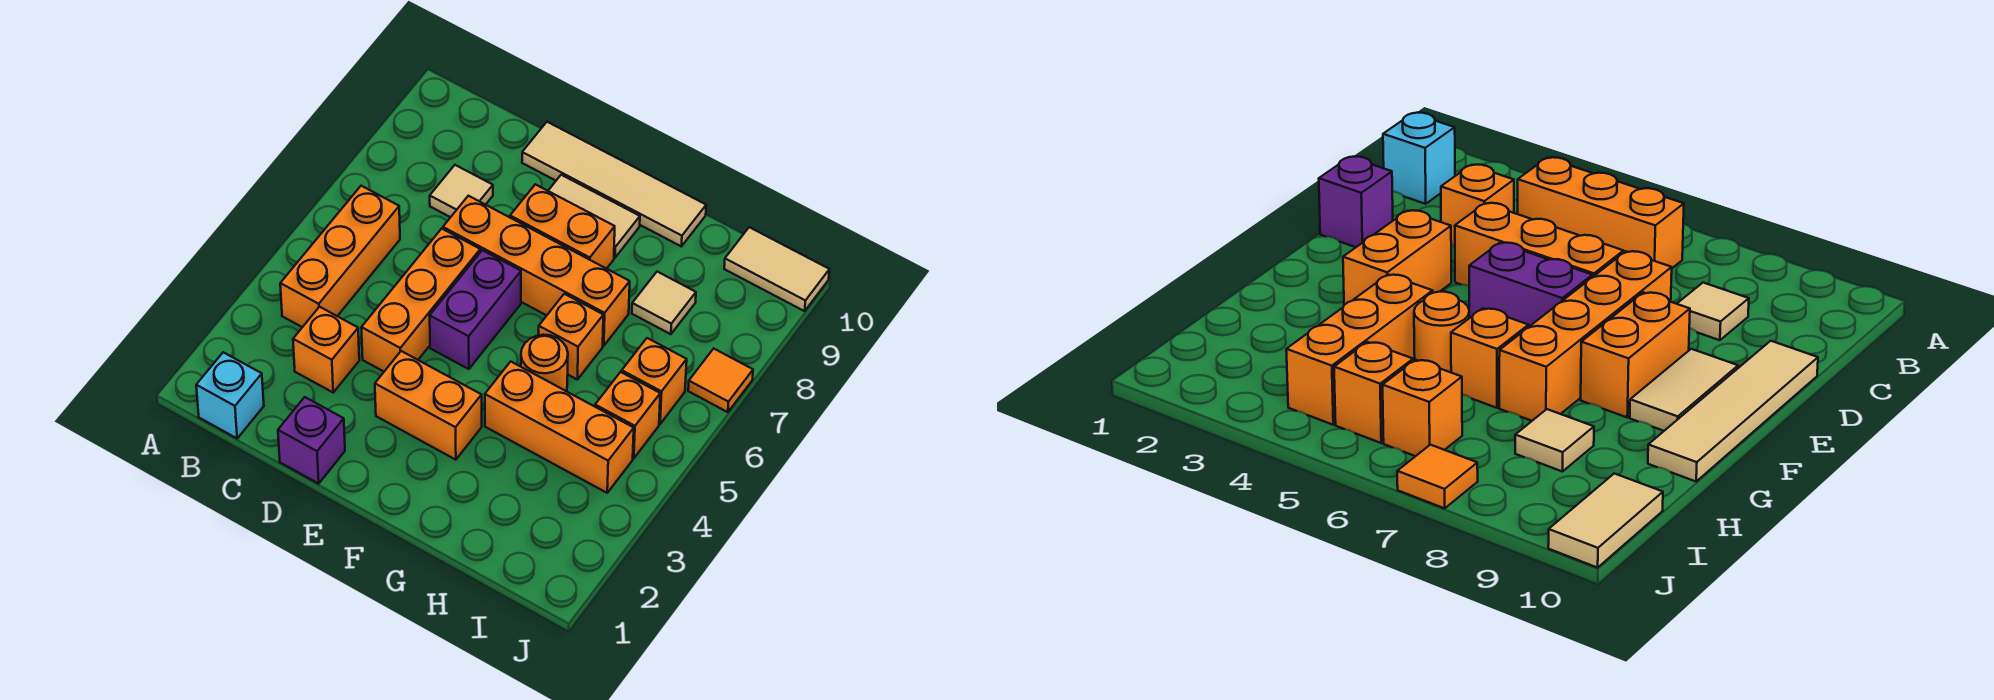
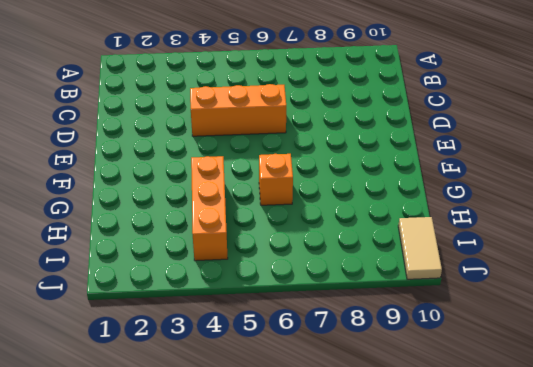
none -> cyan brick B1 level 1
none -> orange brick B4:B6 level 1
none -> orange brick C3 level 1

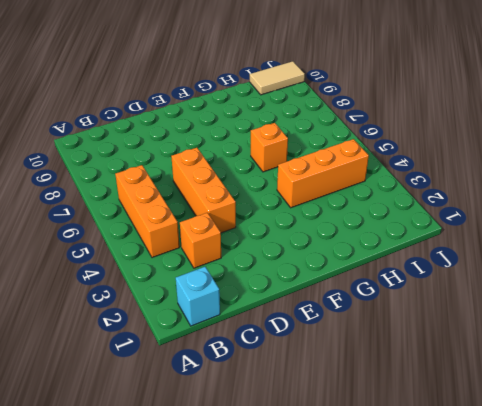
none -> tan tile C8 level 1
none -> purple brick D1 level 1
none -> orange brick D7:G7 level 1

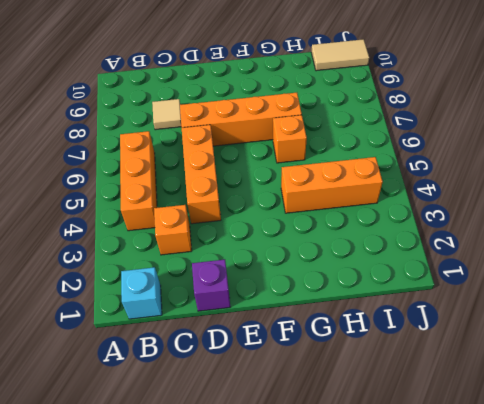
none -> tan tile D10:G10 level 1
none -> orange brick E3:F3 level 1
none -> purple brick E5:E6 level 1

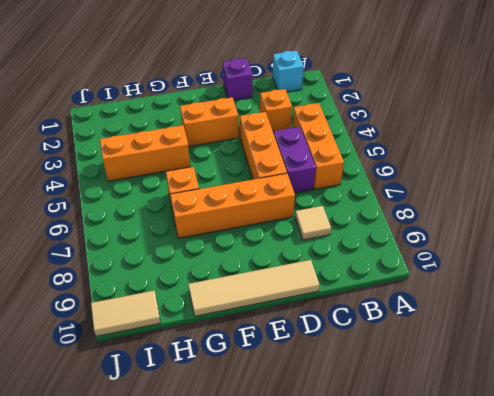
purple brick C5:C6 level 1 -> purple brick E5:E6 level 1
none -> orange brick E8:F8 level 1
none -> tan tile E9:F9 level 1
none -> orange round brick G5 level 1

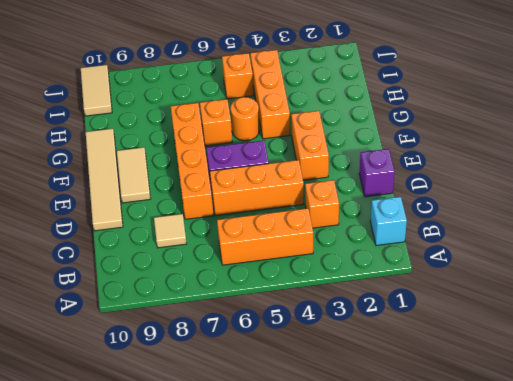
none -> orange brick E8:F8 level 1
none -> tan tile H8 level 1
none -> orange brick I6 level 1

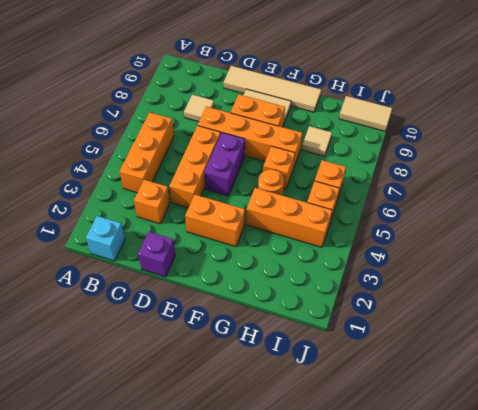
none -> orange tile J7 level 1

